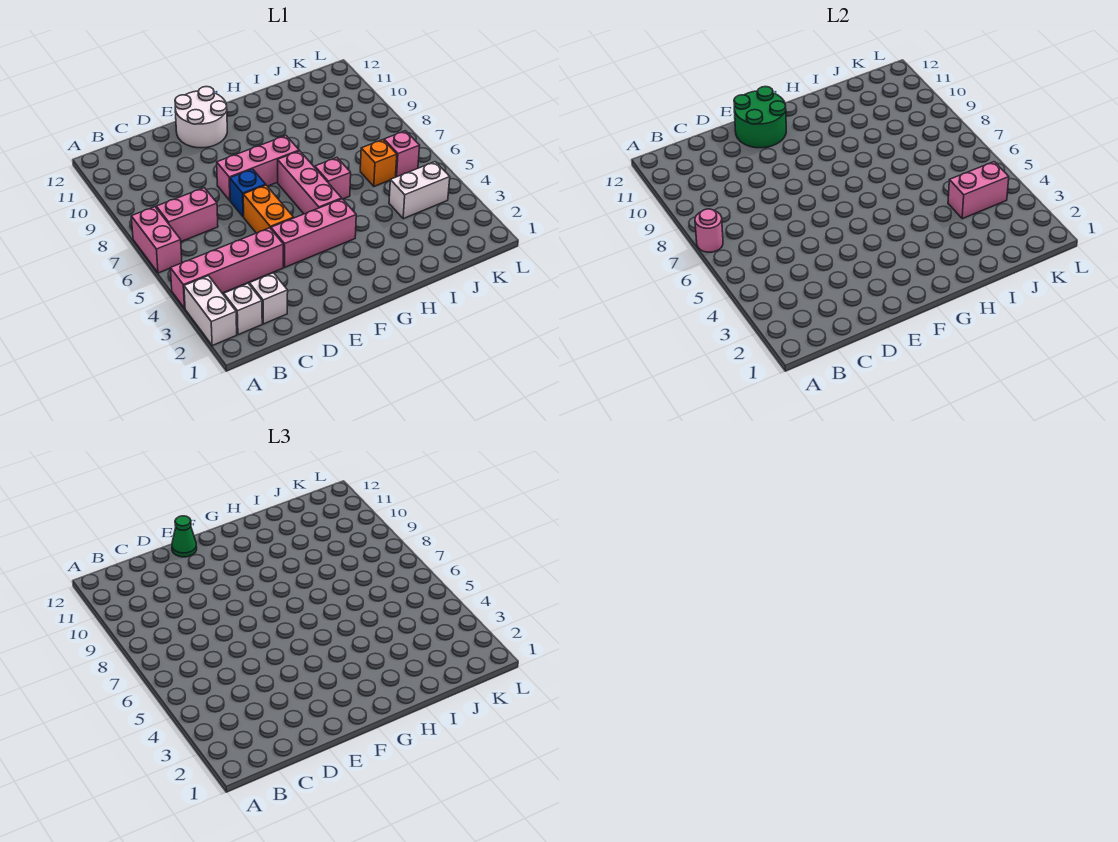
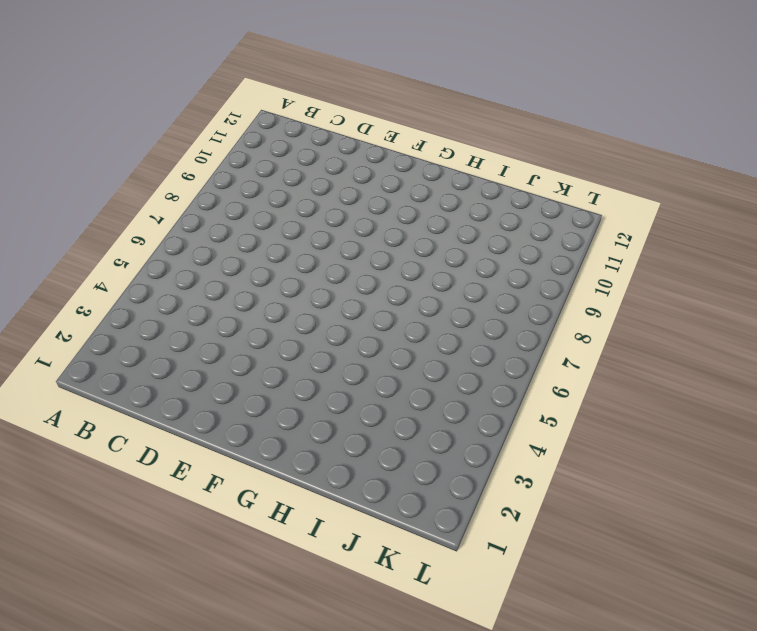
none -> white brick A2:A3 level 1
none -> pink brick A4:D4 level 1
none -> pink brick A6:A7 level 1

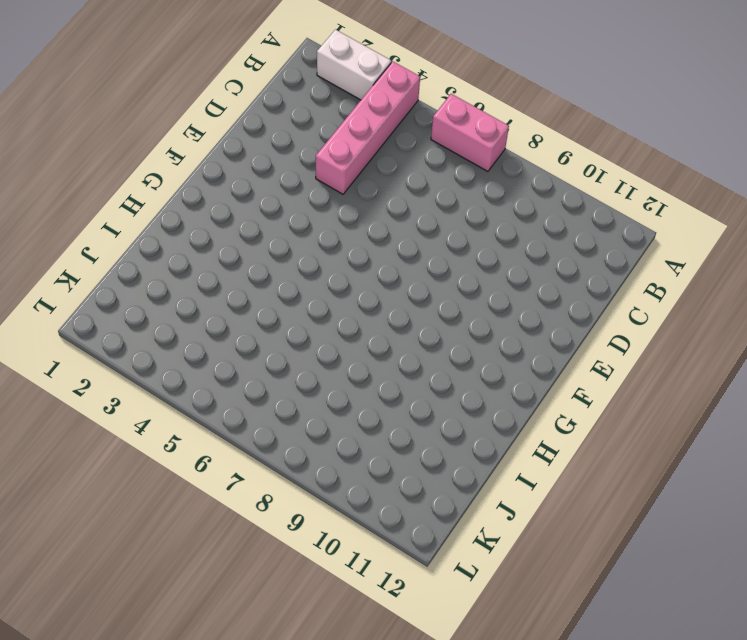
none -> white brick B2 level 1
none -> pink brick B7:C7 level 1
none -> white brick C2 level 1

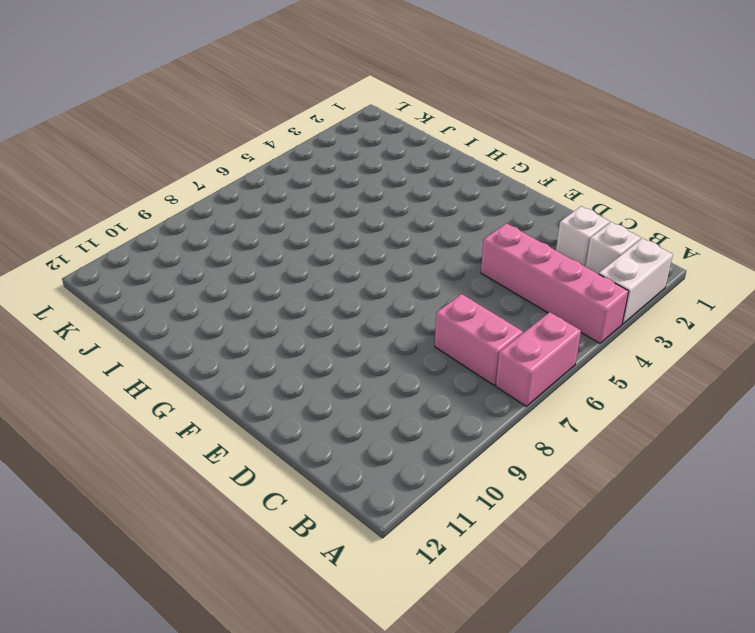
none -> pink brick E4:G4 level 1
none -> orange brick E5:E6 level 1
none -> blue brick E7 level 1

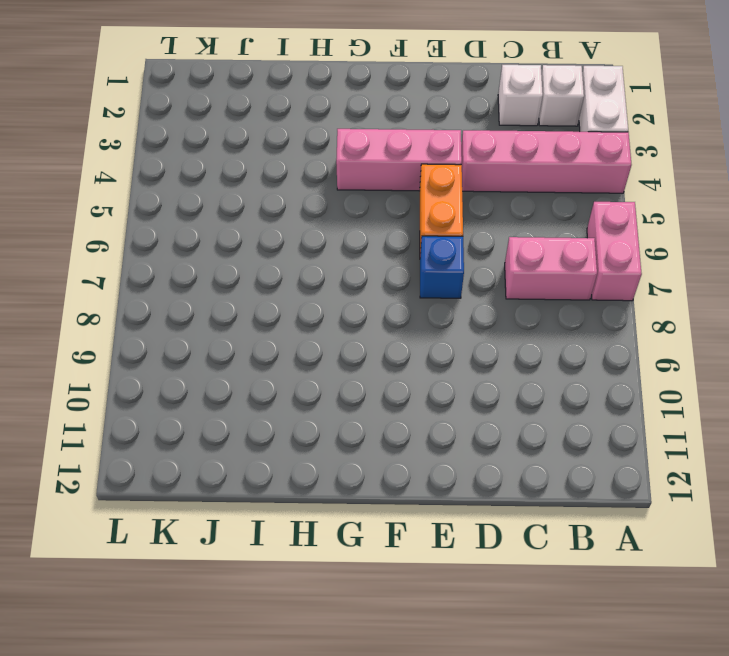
none -> pink brick E8:G8 level 1
none -> white round brick E11:F12 level 1
none -> pink brick G5:G7 level 1

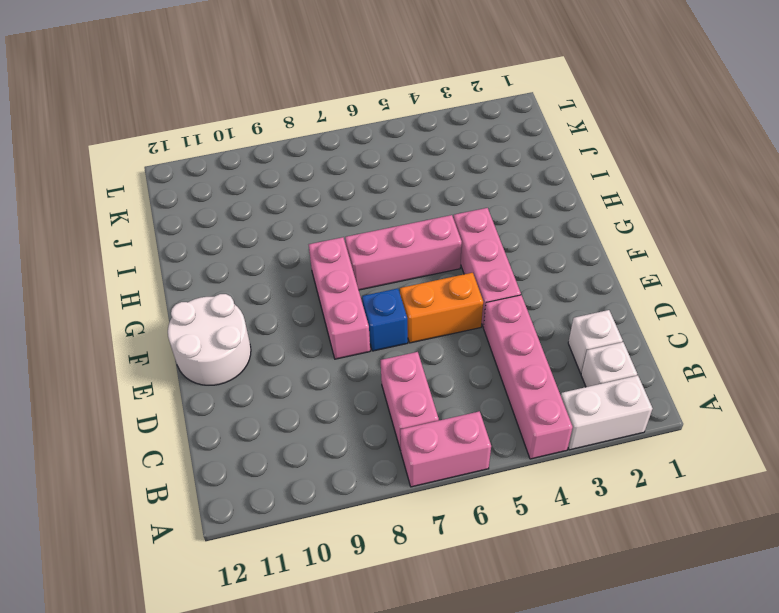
none -> pink brick H6 level 1
none -> white brick J4:K4 level 1
none -> orange brick J6 level 1

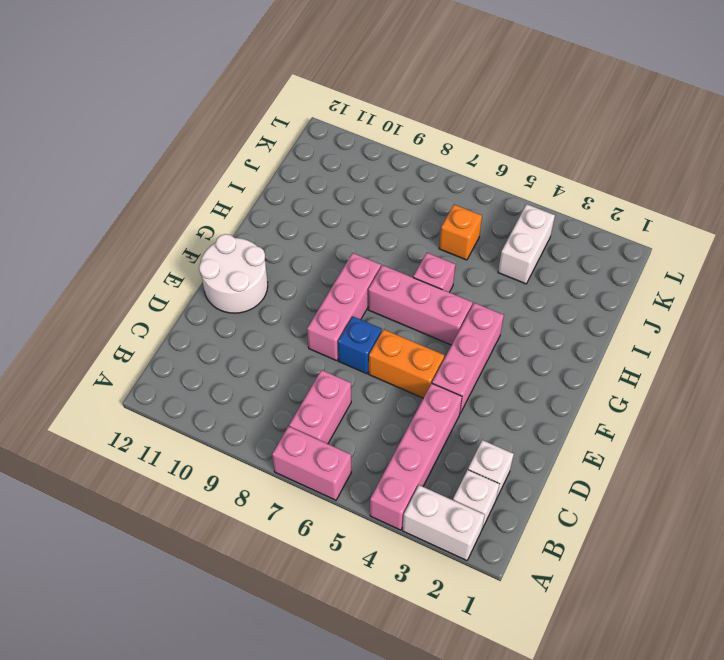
none -> pink brick K6 level 1
none -> pink round brick A7 level 2
none -> green round brick E11:F12 level 2

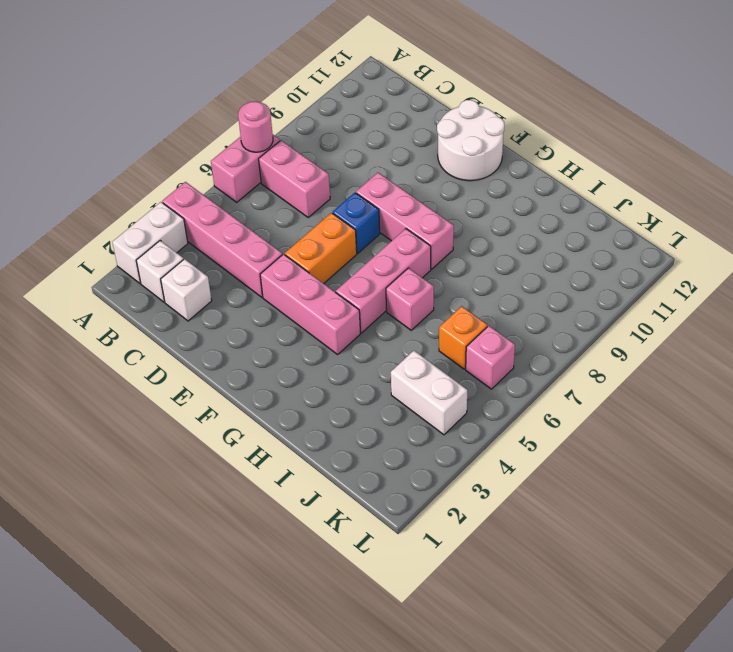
none -> green round brick E11:F12 level 2
none -> pink brick J4:K4 level 2
none -> green cone E12 level 3

